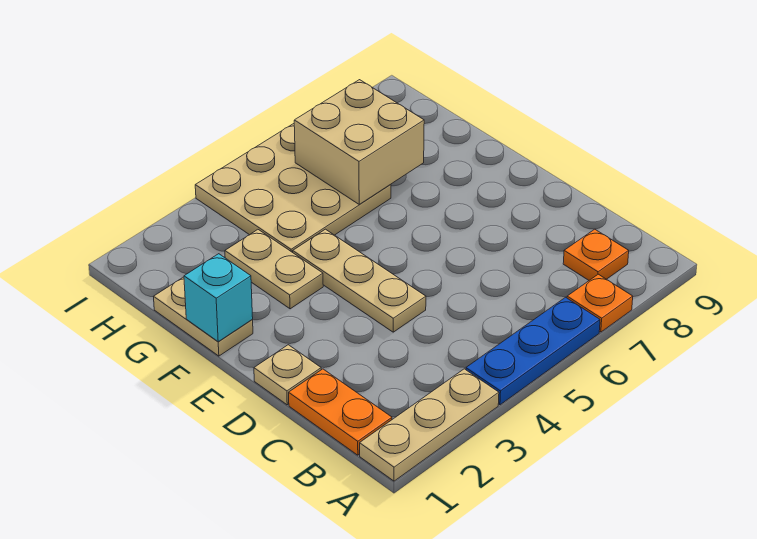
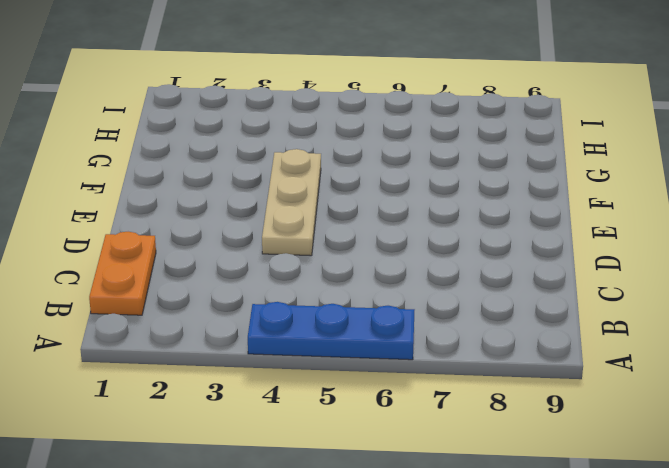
none -> tan plate A1:A3 level 1
none -> orange plate A7 level 1
none -> orange plate B8 level 1

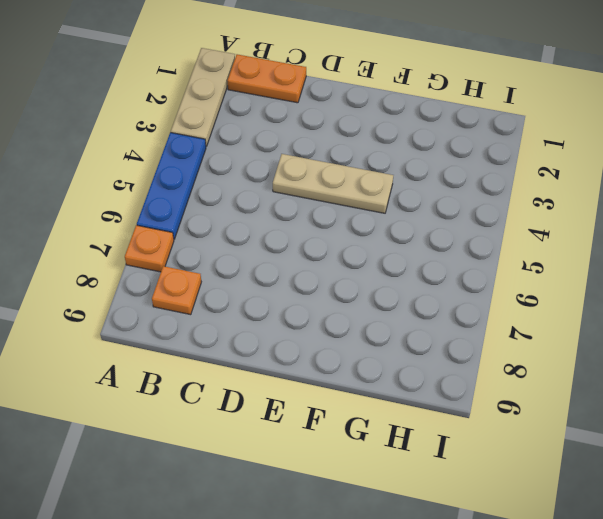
none -> tan plate D1 level 1
none -> tan plate F1:G1 level 1
none -> tan plate F3:G3 level 1

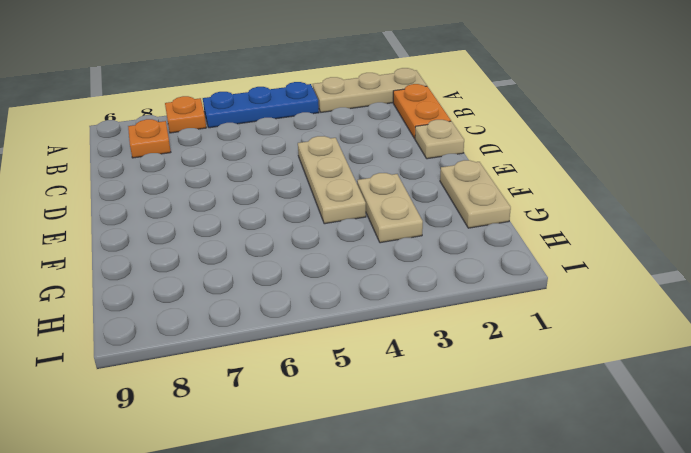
none -> tan plate G4:I6 level 1
none -> cyan brick F1 level 2
none -> tan brick G6:H7 level 2

